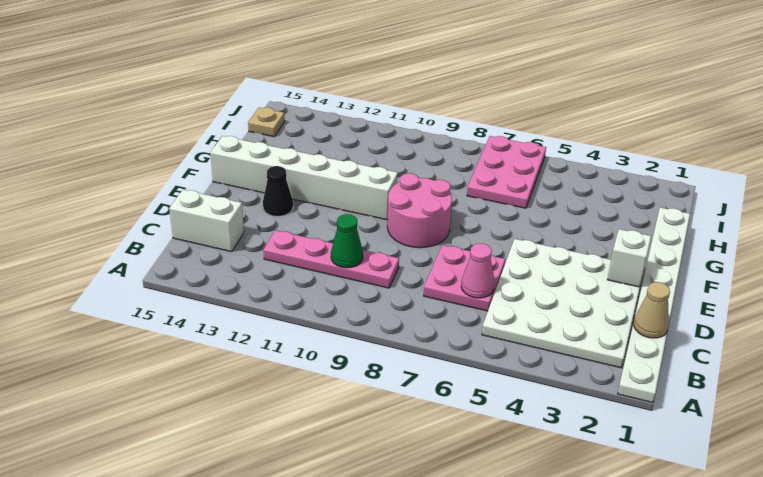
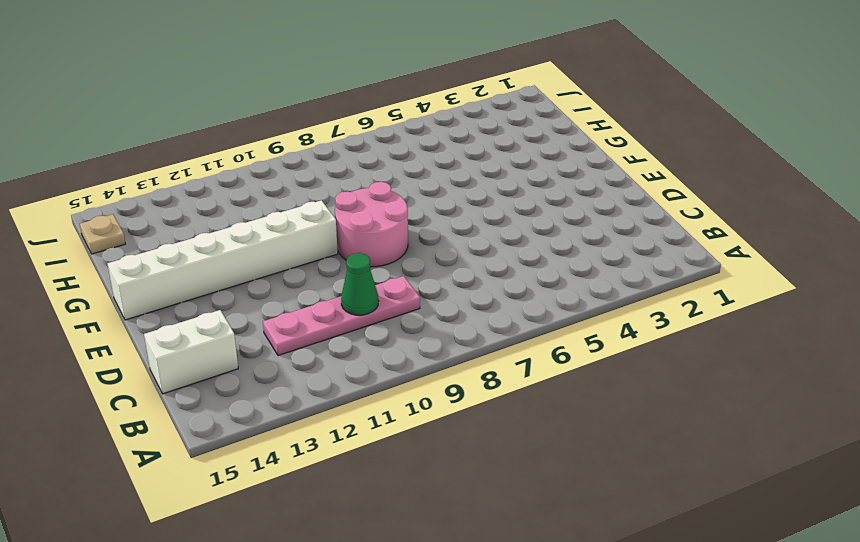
none -> white plate A1:H1 level 1
none -> white plate B2:E5 level 1
none -> pink plate C6:D7 level 1

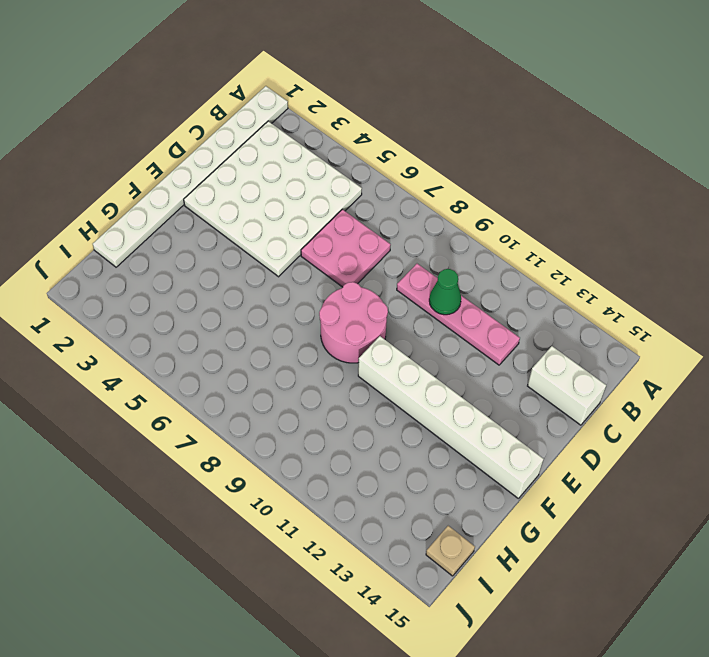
none -> black cone E13 level 1
none -> pink plate H6:J7 level 1
none -> tan cone C1 level 2

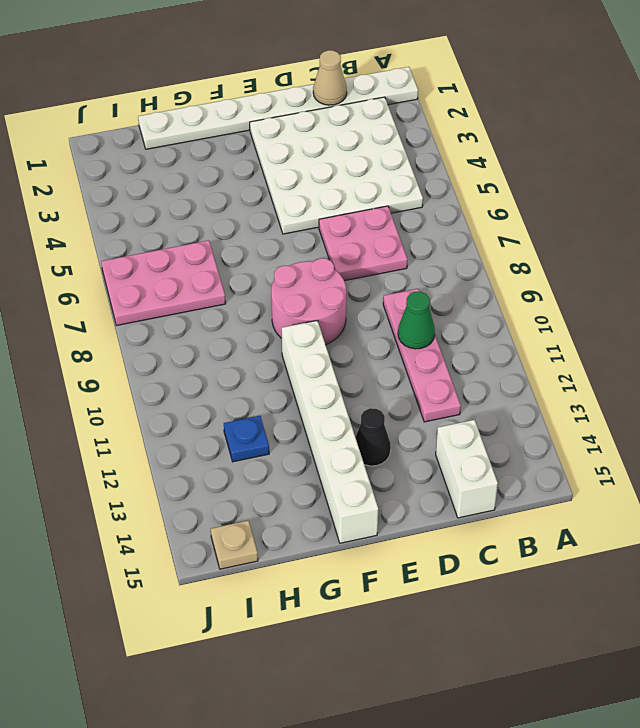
blue plate H12 level 1 -> none
none -> pink cone C6 level 2
none -> white brick E2 level 2

